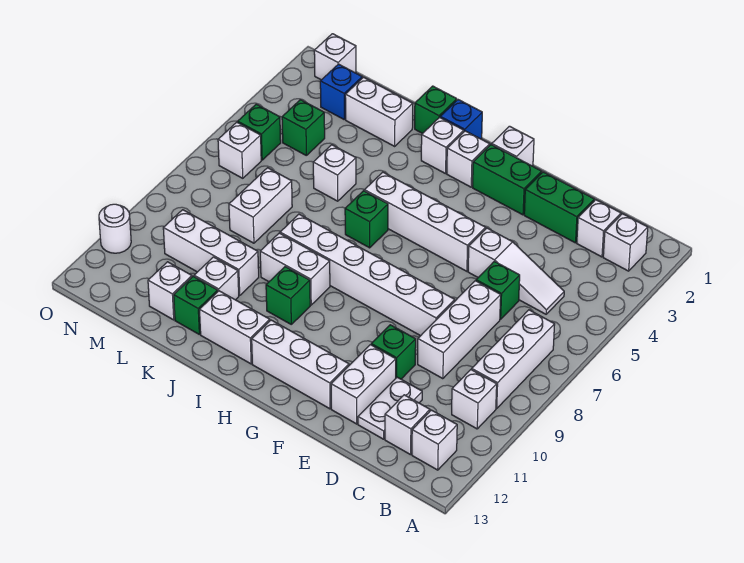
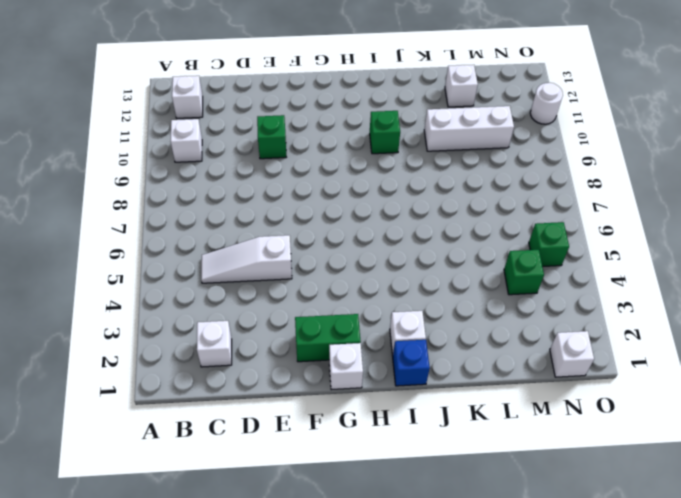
none -> white brick B2 level 1
none -> white brick B7:B9 level 1
none -> white brick C12 level 1
none -> green brick D2:E2 level 1

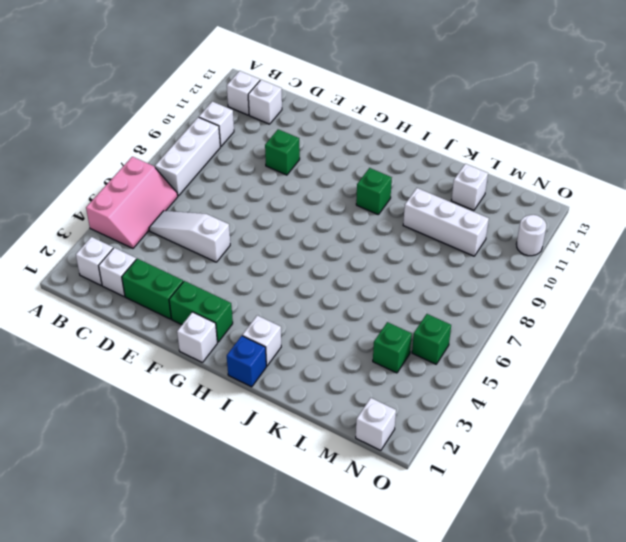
pink slope A4:B6 level 1 top A -> none
none -> green brick D6 level 1
none -> white brick D7:D9 level 1
none -> white plate D11:D12 level 1
none -> white brick E8:J8 level 1

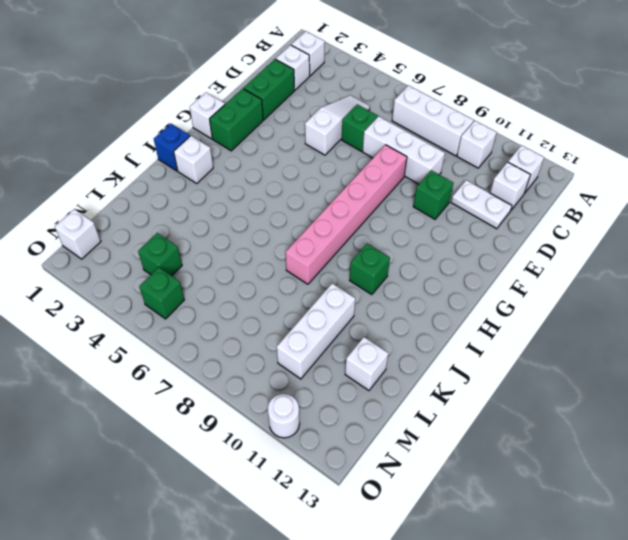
pink brick E8:J8 level 1 -> white brick E8:J8 level 1
none -> white brick E11:E12 level 1
none -> white brick F5:I5 level 1
none -> white brick F12:H12 level 1
none -> white brick H2 level 1

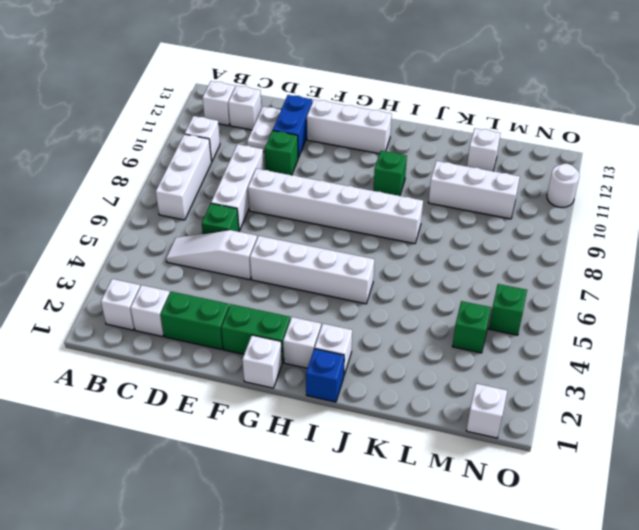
blue brick E11:E12 level 1 -> white brick E11:E12 level 1
none -> green brick I6 level 1
none -> white brick I9:J9 level 1
none -> white brick I12:J12 level 1
none -> green brick J1 level 1

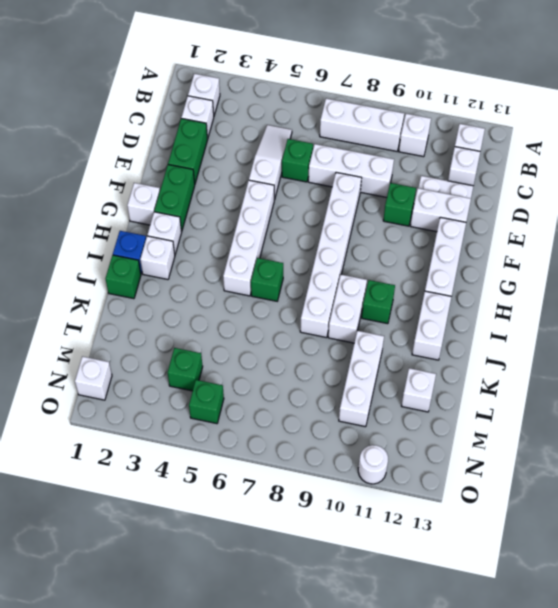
none -> white brick K2:L2 level 1
none -> white brick K5 level 1
none -> white brick K11 level 1
none -> green brick K12 level 1

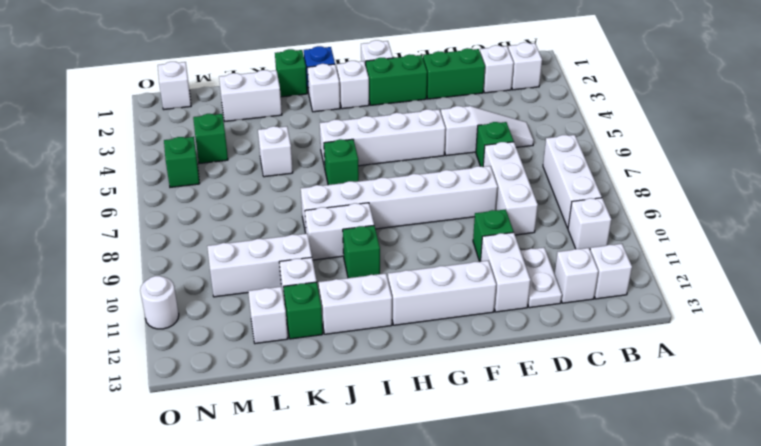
none -> white brick L7:L8 level 1
none -> blue brick M2 level 1
none -> white brick N6 level 1

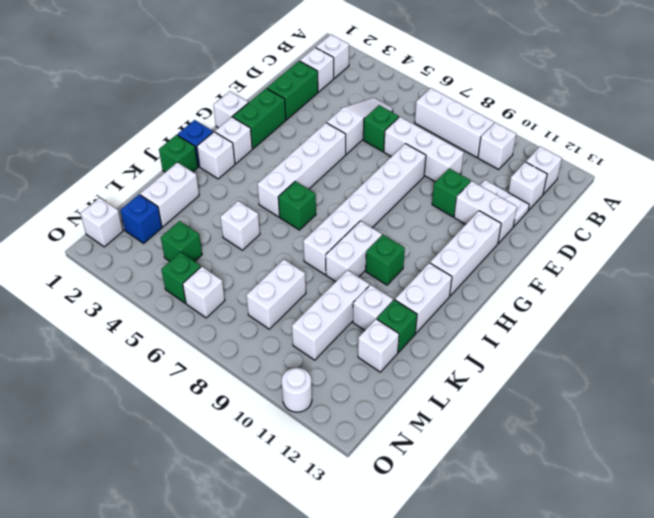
white brick L8:M8 level 1 -> white brick L7:L8 level 1

